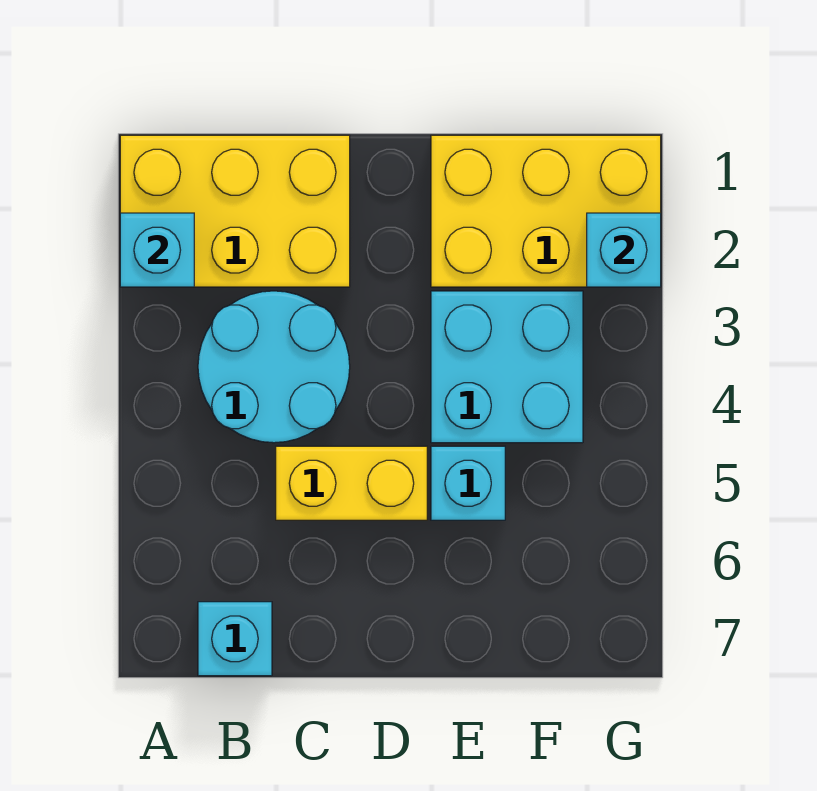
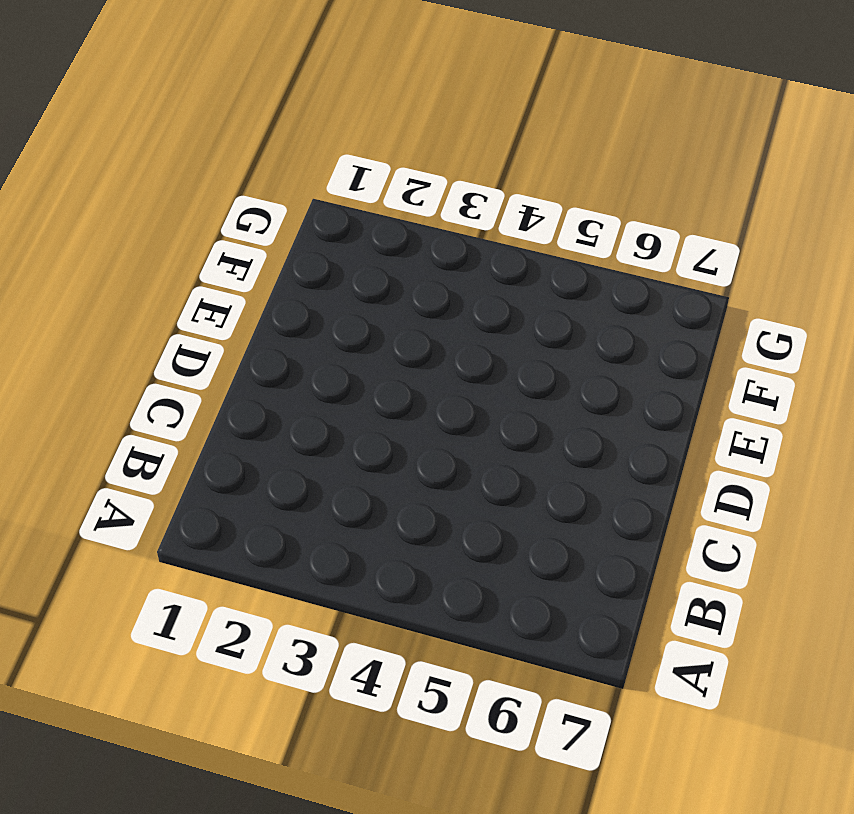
none -> yellow brick A1:C2 level 1
none -> cyan round brick B3:C4 level 1

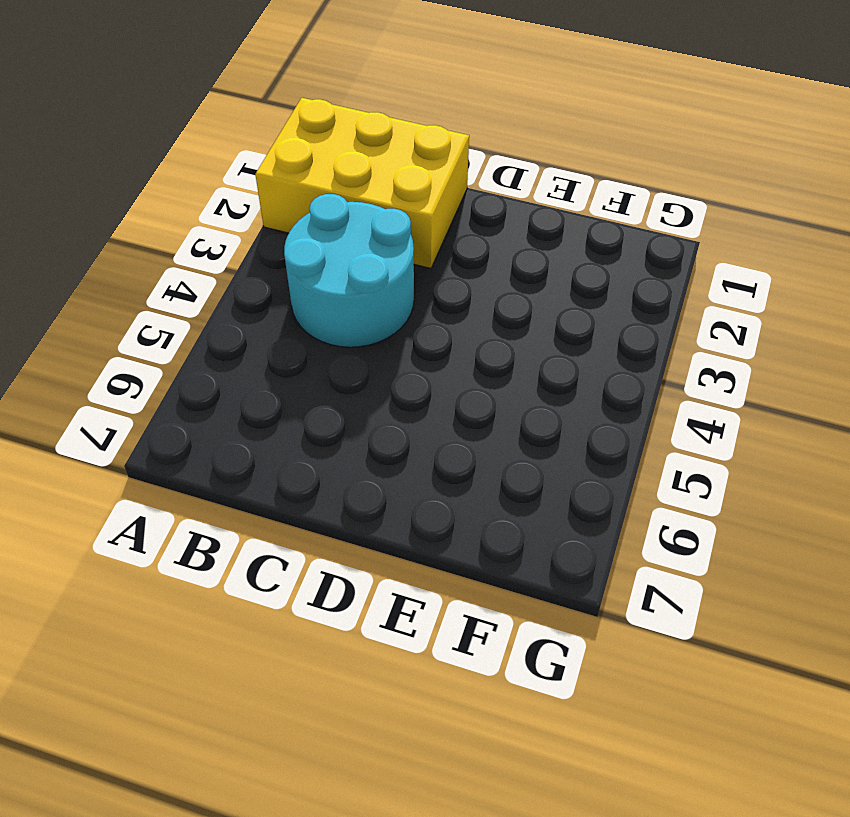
none -> cyan brick B7 level 1
none -> yellow brick C5:D5 level 1

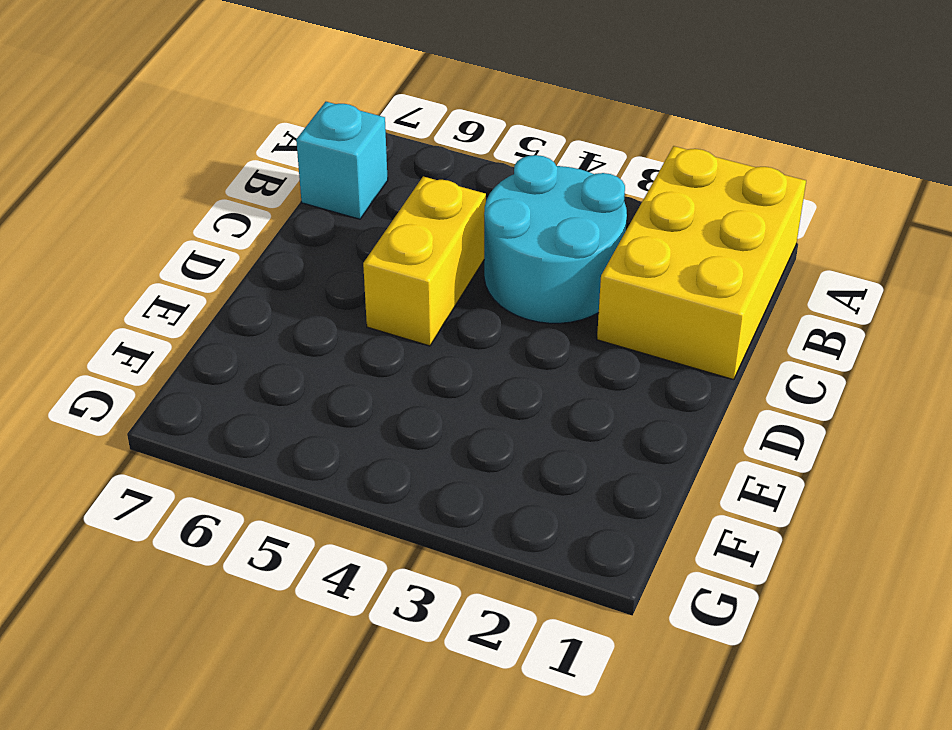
none -> yellow brick E1:G2 level 1
none -> cyan brick E3:F4 level 1

